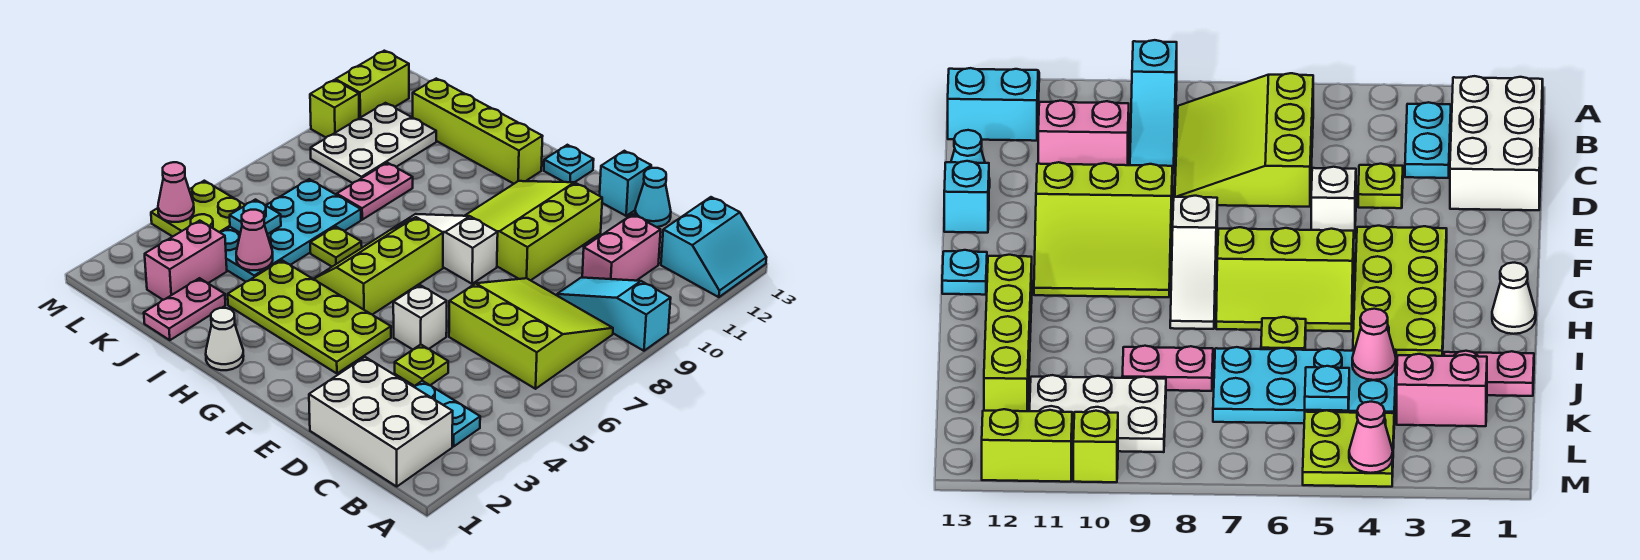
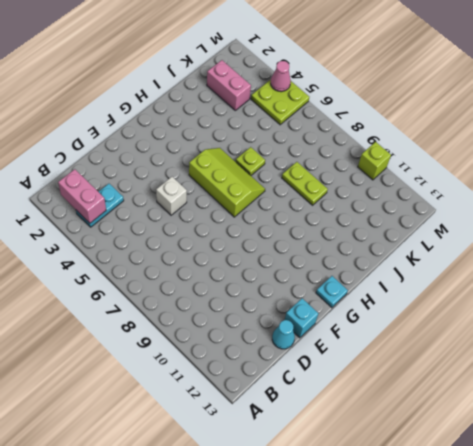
pink brick B2:B3 level 2 -> pink brick C10:C11 level 1
lime plate J8:J9 level 1 -> pink plate J8:J9 level 1
none -> cyan slope A9:C9 level 1 top A
none -> cyan slope A12:B13 level 1 top B
none -> white brick B1:D2 level 1

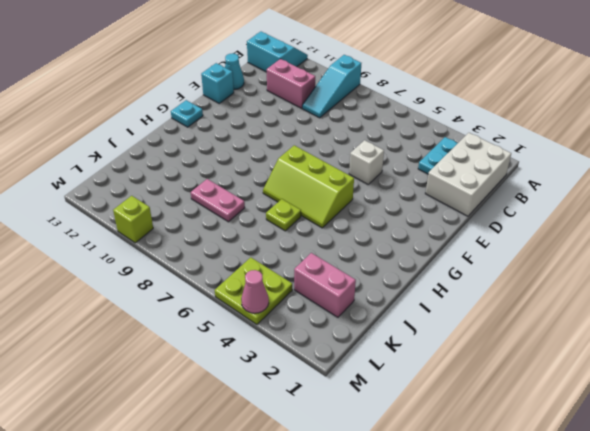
none -> lime slope B6:D8 level 1 top 6
none -> lime plate D4 level 1
none -> lime slope E9:G11 level 1 top E

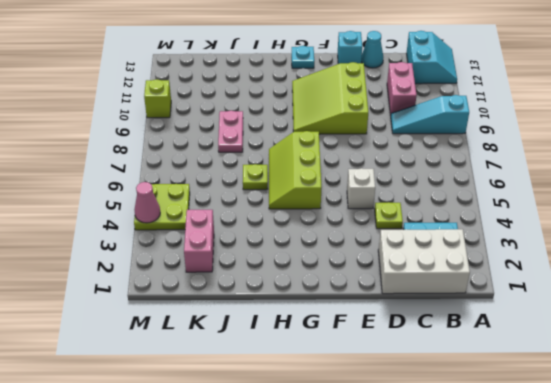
none -> lime slope B6:D8 level 1 top 6
none -> lime plate F3:I4 level 1
none -> white slope F8:H8 level 1 top F

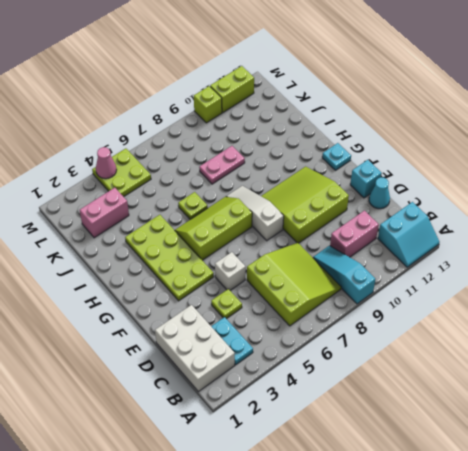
none -> white cone H1 level 1
none -> lime brick H12:K12 level 1
none -> pink plate J1:J2 level 1

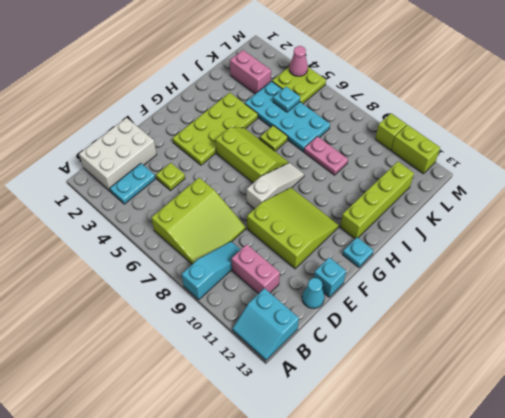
none -> white brick E5 level 1
none -> white cone H1 level 1
none -> pink plate J1:J2 level 1

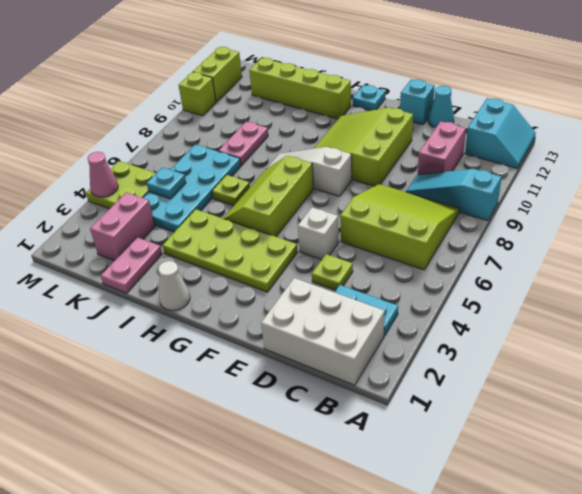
none -> white plate K9:L11 level 1
none -> pink cone J4 level 2

